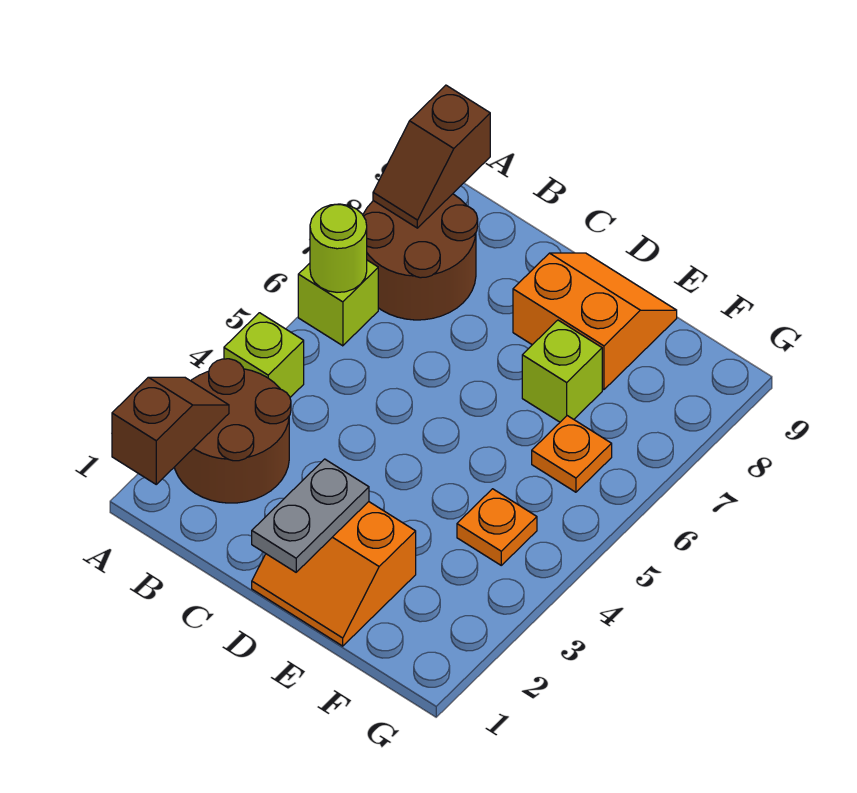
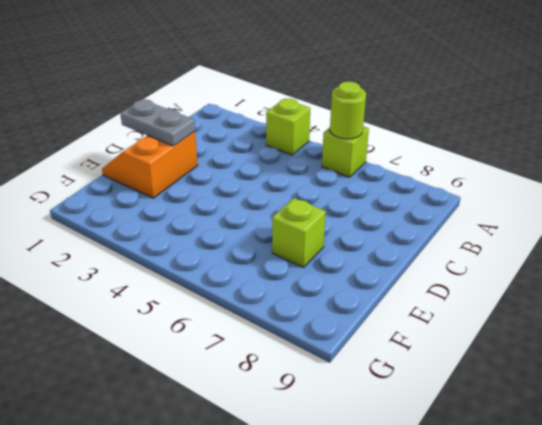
none -> brown round brick A2:B3 level 1
none -> brown round brick A7:B8 level 1
none -> orange slope D8:E9 level 1 top 8

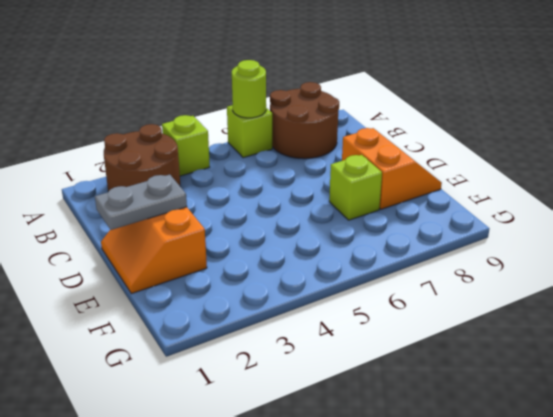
none -> orange plate F4 level 1
none -> orange plate F6 level 1
none -> brown slope A1:A2 level 2 top 1

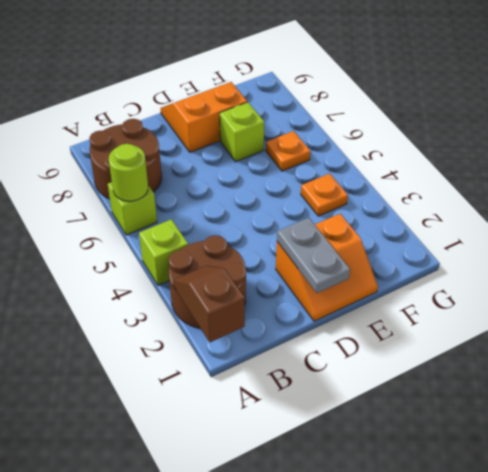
none -> brown slope A8:A9 level 2 top 9

